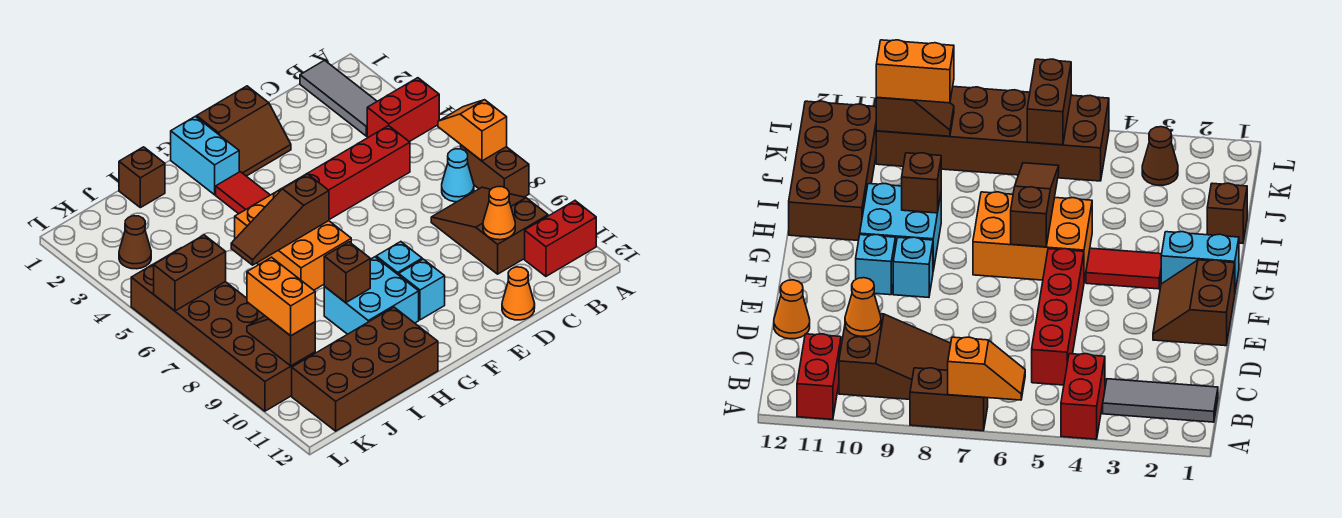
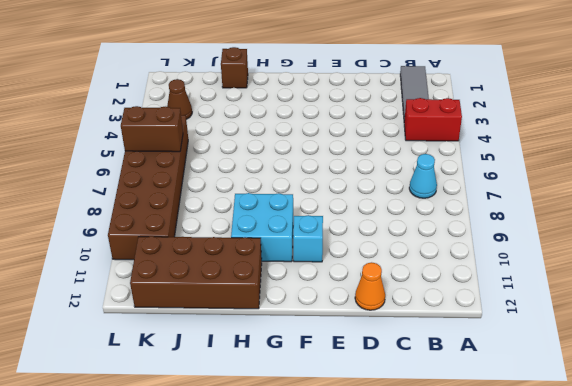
none -> brown brick A7:A8 level 1
none -> red brick A11:B11 level 1
none -> brown slope B8:C10 level 1 top 10

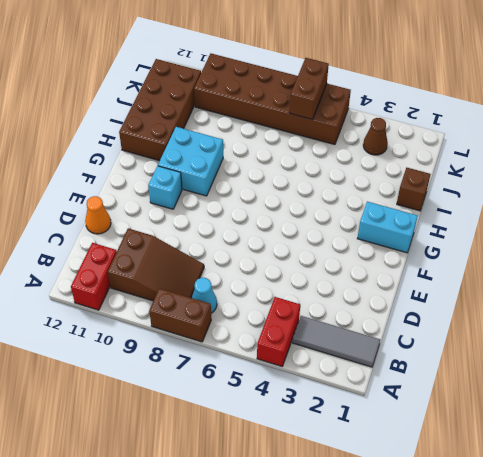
none -> red brick C5:F5 level 1
none -> brown slope E1:F2 level 1 top 1
none -> cyan brick F9 level 1

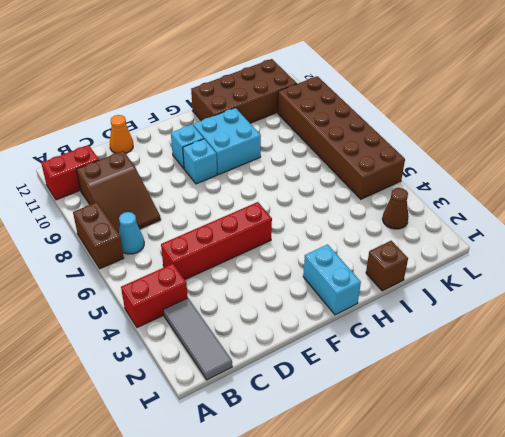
none -> brown slope E1:F2 level 1 top 1
none -> red tile G3:G4 level 1
none -> orange brick G5:H7 level 1

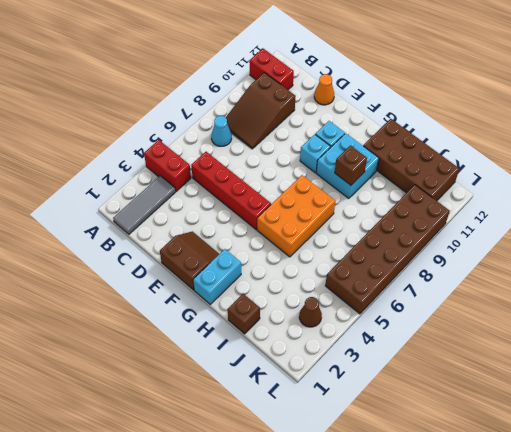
none -> brown brick A7:A8 level 1
none -> red tile G3:G4 level 1
none -> orange slope A6:A7 level 2 top 7

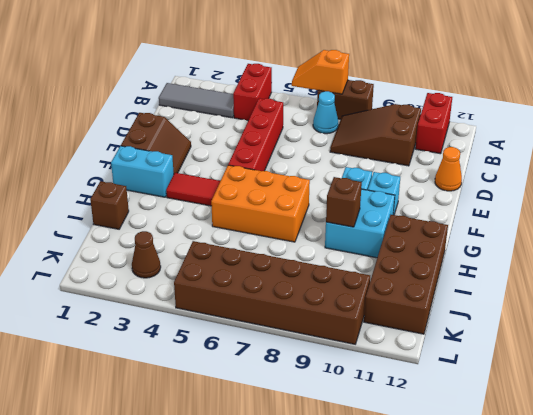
none -> orange cone C10 level 2
none -> brown slope G6:I6 level 2 top G
none -> brown brick K6:L6 level 2

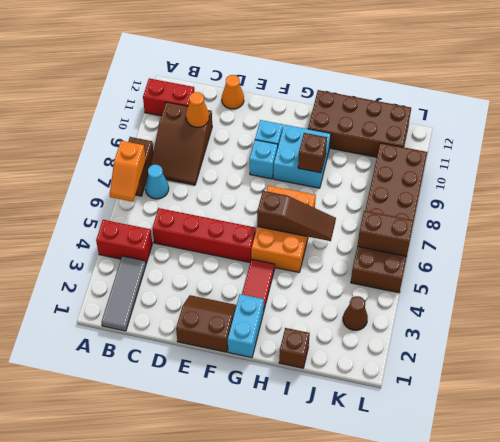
none -> brown slope K9:K10 level 2 top 10
none -> orange brick K9:K10 level 3

